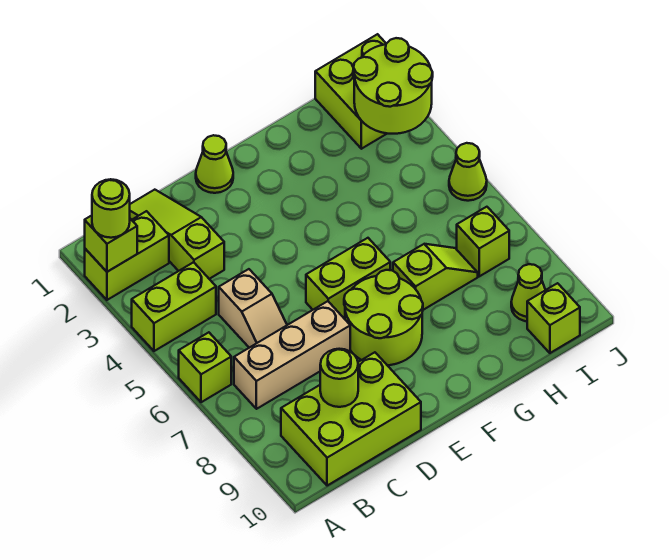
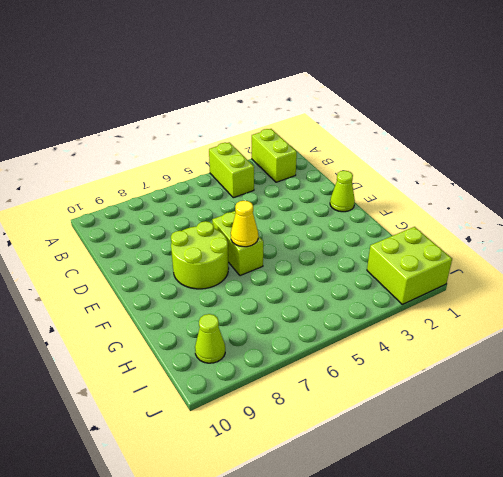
yellow cone F6 level 2 -> none
none -> lime brick A6 level 1
none -> tan brick B7:D7 level 1
none -> lime brick B9:D10 level 1

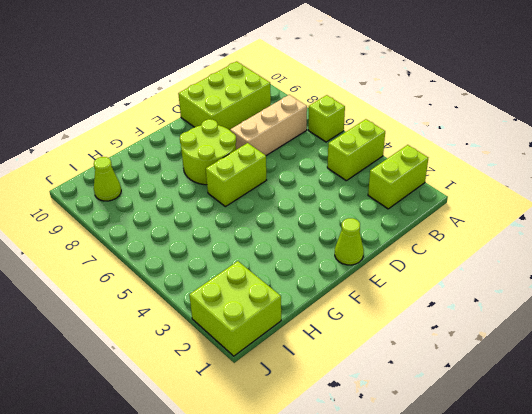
none -> lime slope C1:C3 level 1 top 3
none -> tan slope C5:C6 level 1 top 5
none -> lime slope G7:H7 level 1 top G

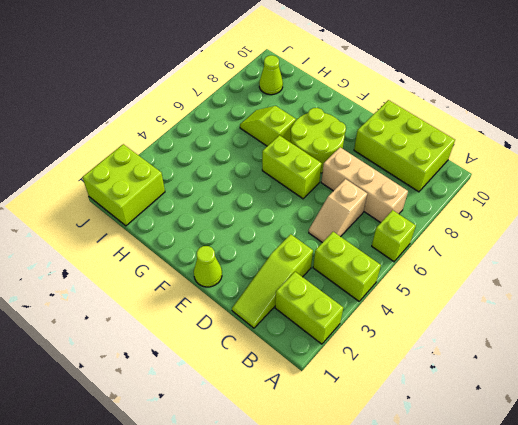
tan slope C5:C6 level 1 top 6 -> tan slope C5:C6 level 1 top 5
none -> lime brick I7 level 1
none -> lime brick I10 level 1
none -> lime cone J5 level 1

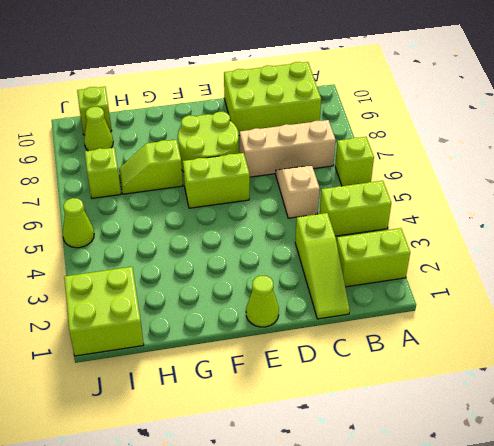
none -> lime brick A2 level 2
none -> lime round brick C9 level 2
none -> lime round brick I2:J3 level 2

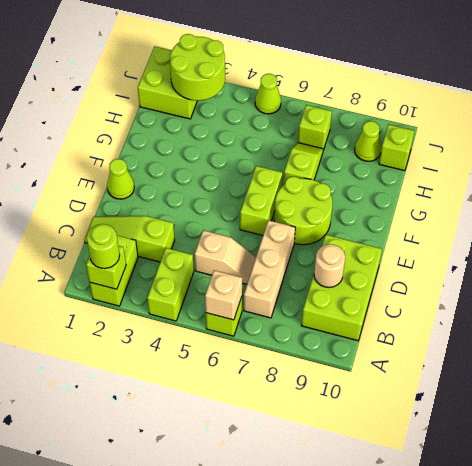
tan brick A6 level 2 -> none
tan round brick C9 level 2 -> lime round brick C9 level 2

